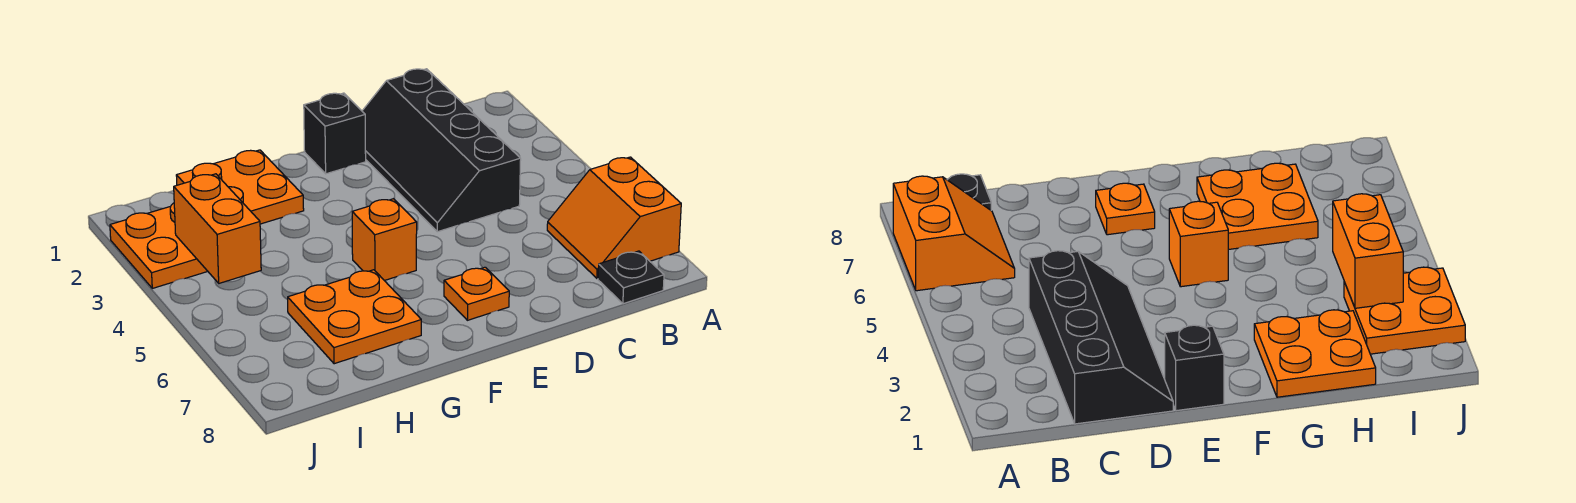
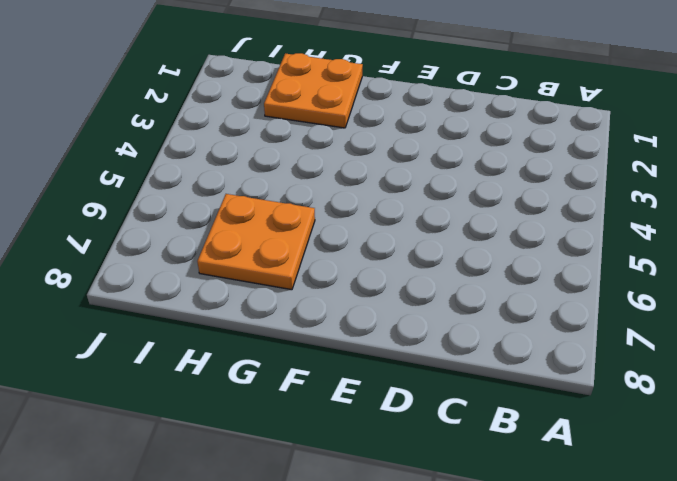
none -> orange slope A6:B7 level 1 top A
none -> black plate B8 level 1

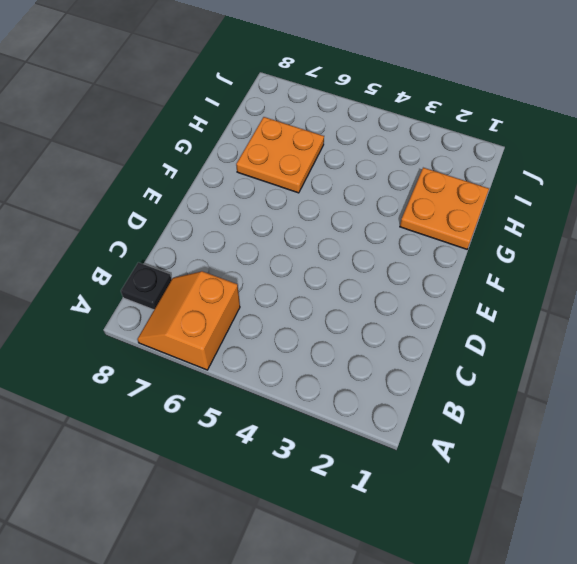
orange slope A6:B7 level 1 top 6 -> orange slope A6:B7 level 1 top A
none -> black slope C1:D4 level 1 top C
none -> black brick E1 level 1

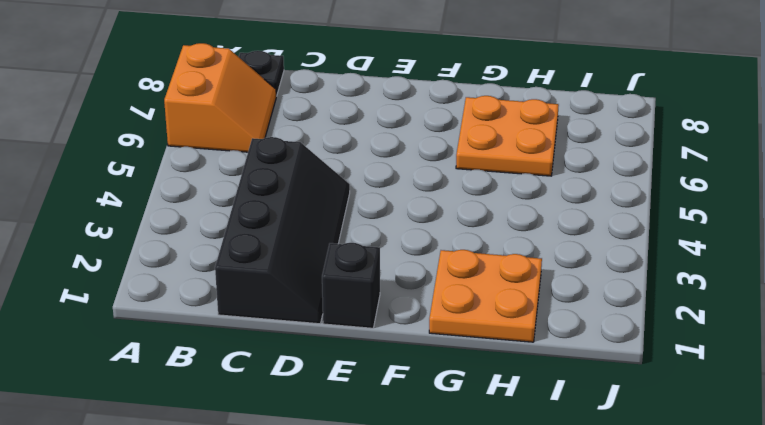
none -> orange plate E7 level 1
none -> orange brick F5 level 1

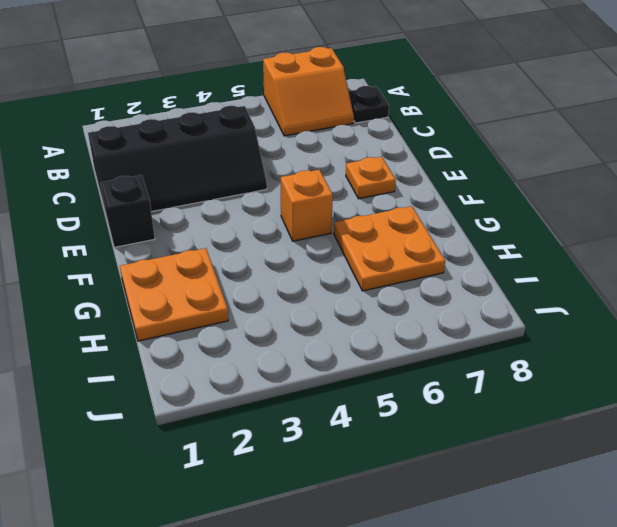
none -> orange plate I2:J3 level 1
none -> orange brick I3:I4 level 2

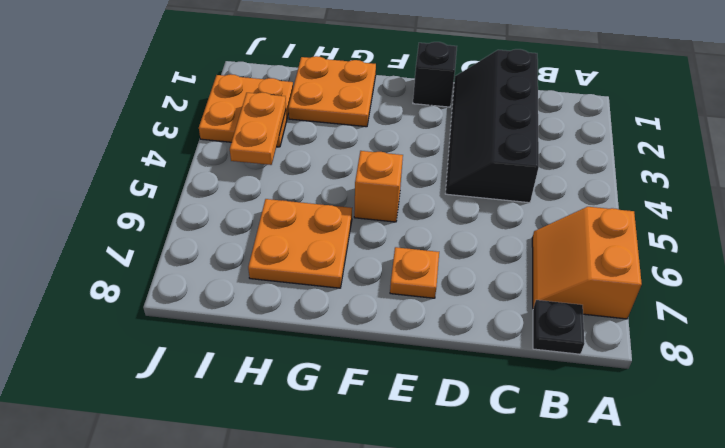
orange plate I3:I4 level 2 -> orange brick I3:I4 level 2

